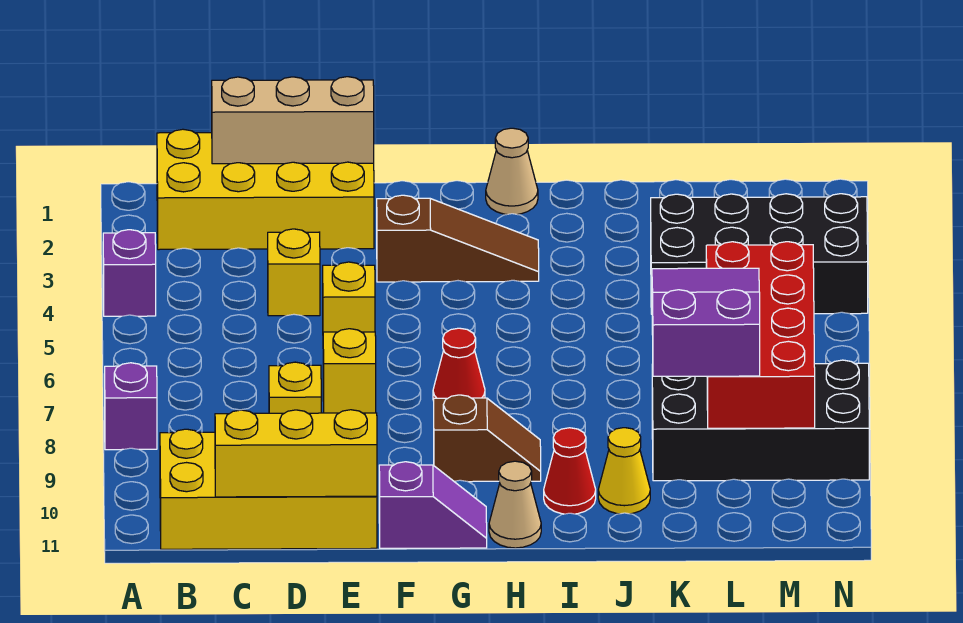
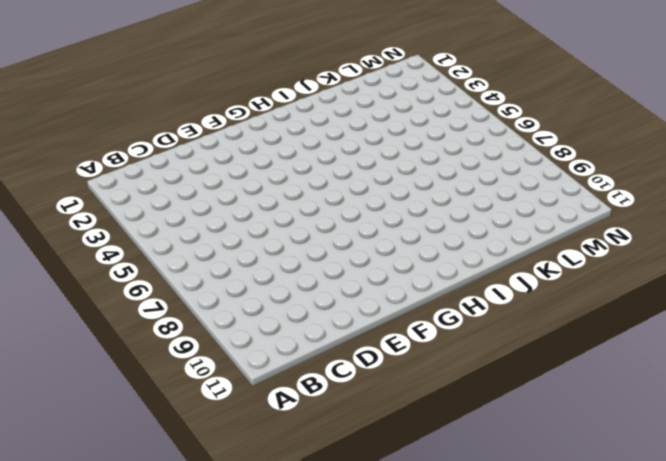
none -> purple brick A4 level 1
none -> purple brick A8 level 1
none -> yellow brick B1:E2 level 1

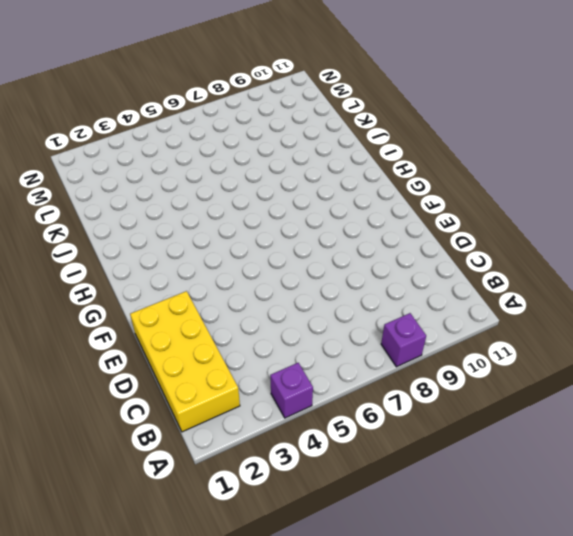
none -> yellow brick B10:E11 level 1
none -> yellow brick D4 level 1
none -> yellow brick D8 level 1

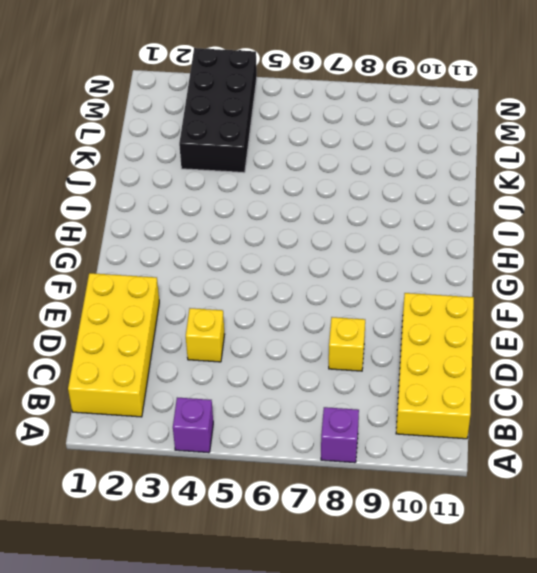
none -> yellow brick E5 level 1
none -> yellow brick E7 level 1
none -> brown slope F3:H3 level 1 top F

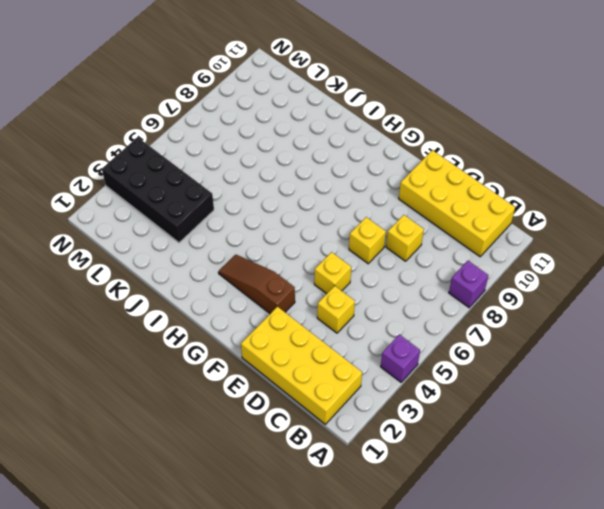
none -> purple slope F11:G11 level 1 top F
none -> red cone G7 level 1
none -> brown slope G9:H9 level 1 top G

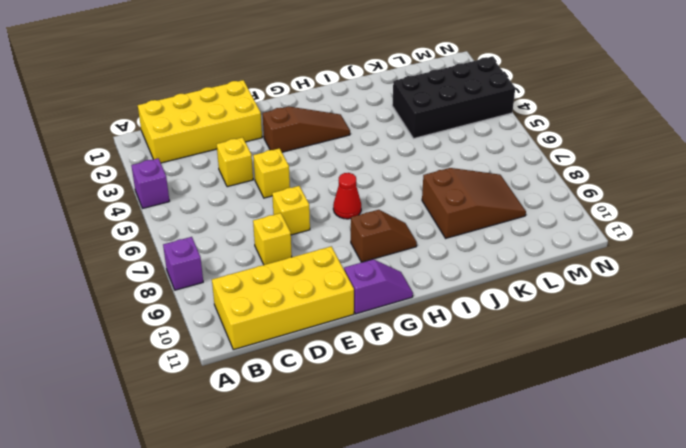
brown slope J8:L9 level 1 top J -> black brick K8:N9 level 1
none -> tan cone H1 level 1
none -> tan cone H11 level 1
none -> red cone I10 level 1

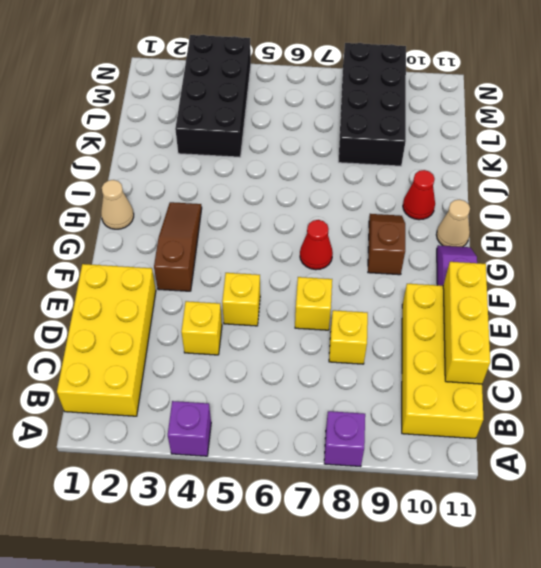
none -> yellow cone J10 level 1
none -> tan brick C1:E1 level 2
none -> red brick L6:M9 level 2

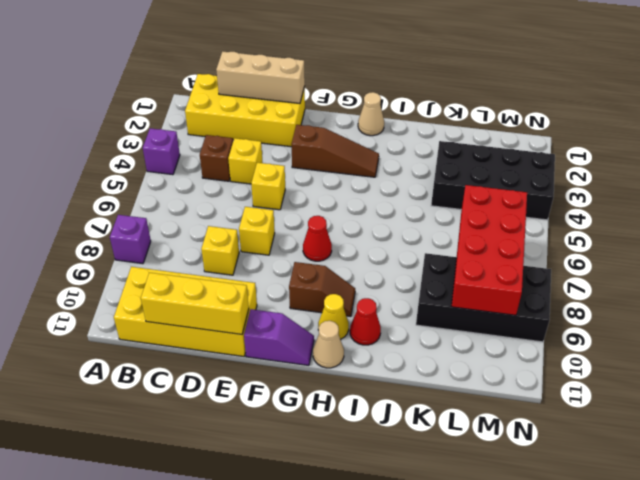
brown brick C4 level 1 -> none
yellow cone H10 level 1 -> yellow cone J10 level 1
none -> purple slope K7:L9 level 3 top 9

